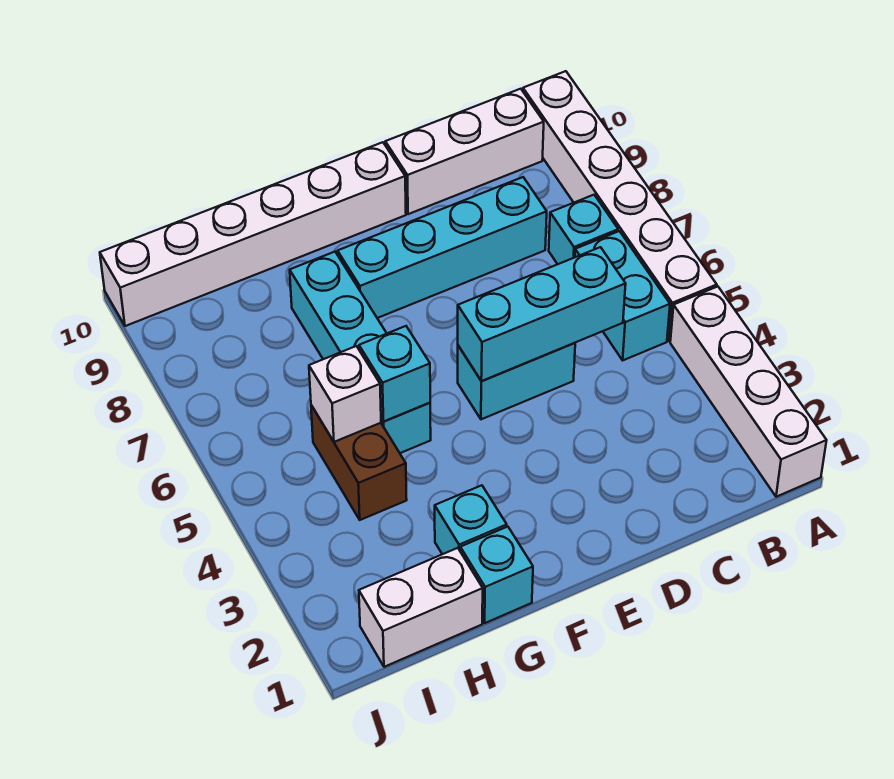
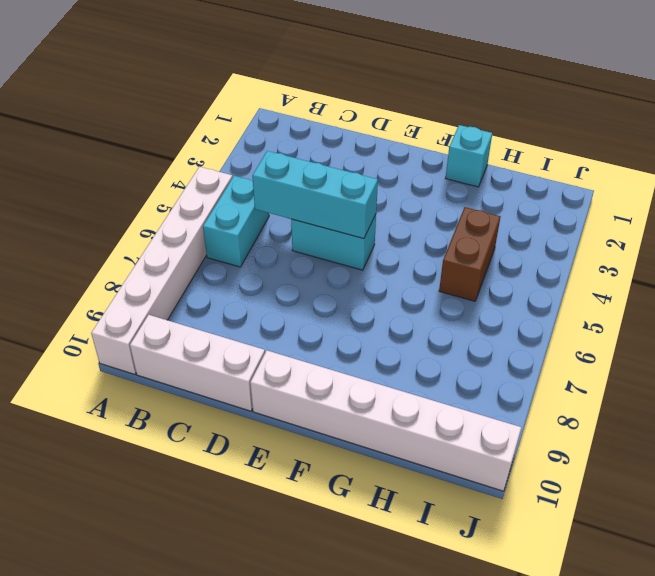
none -> white brick A1:A4 level 1
none -> cyan brick B7 level 1
none -> cyan brick C8:F8 level 1

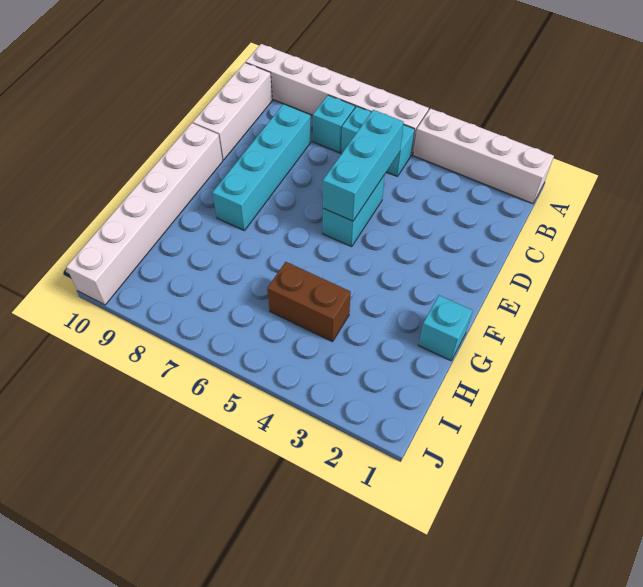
none -> cyan brick G2 level 1
none -> cyan brick G5:G8 level 1
none -> white brick H1:I1 level 1

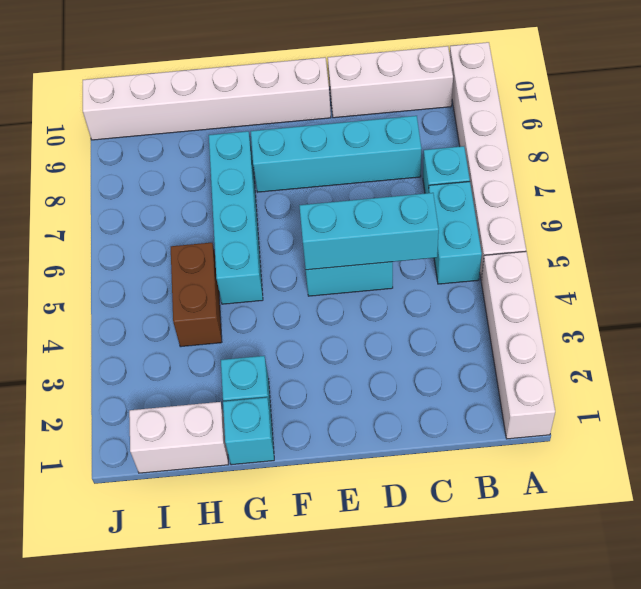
none -> cyan brick G5 level 2
none -> white brick H5 level 2

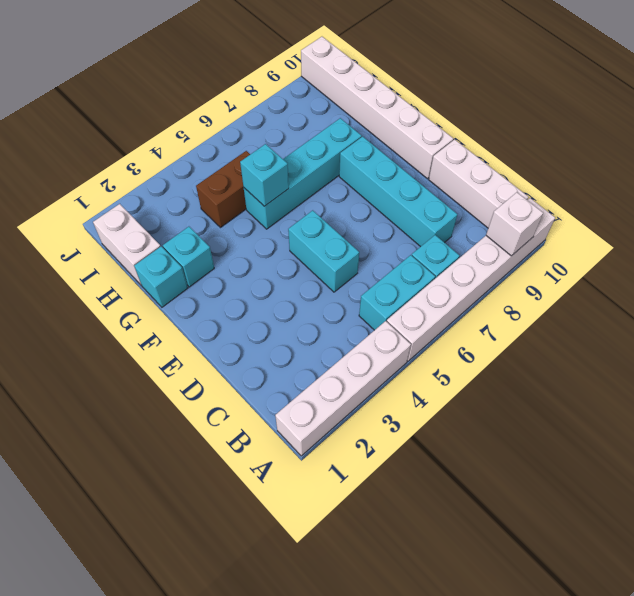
white brick A9 level 2 -> white brick H5 level 2
none -> cyan brick C5:E5 level 2

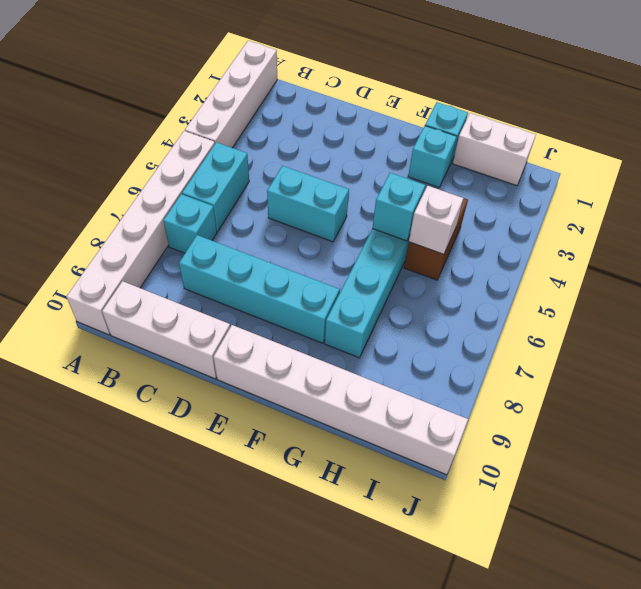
none -> cyan brick C5:E5 level 2

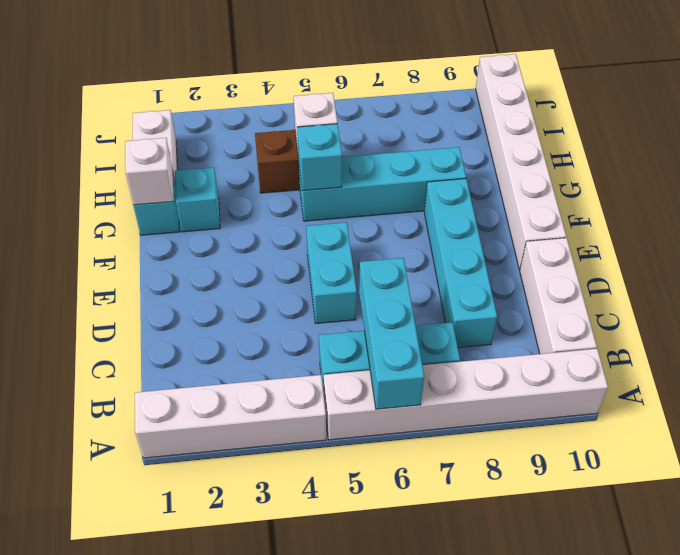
cyan brick A6:C6 level 2 -> cyan brick C5:E5 level 2
white brick G1 level 2 -> none

